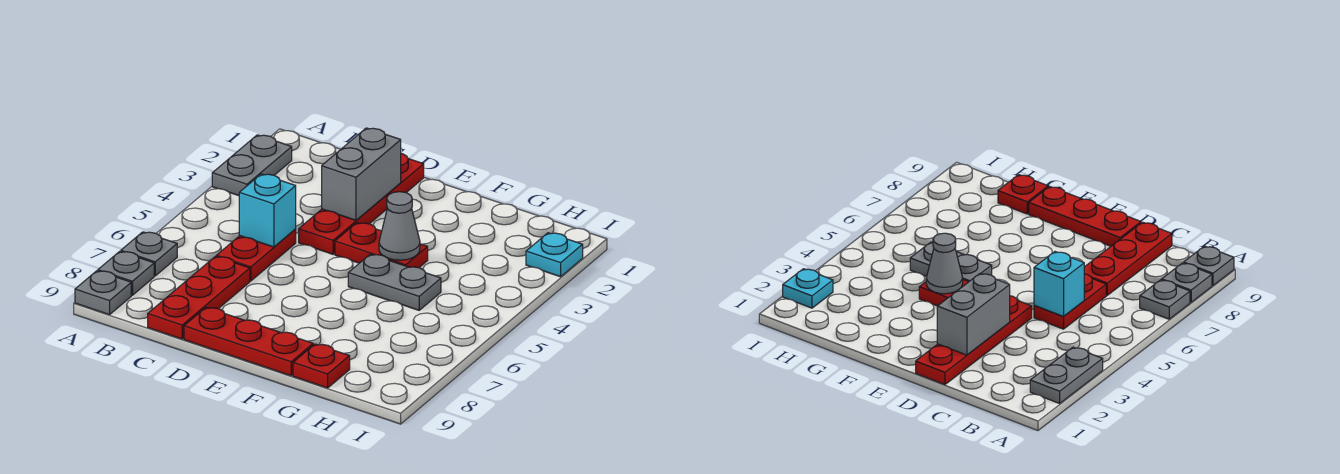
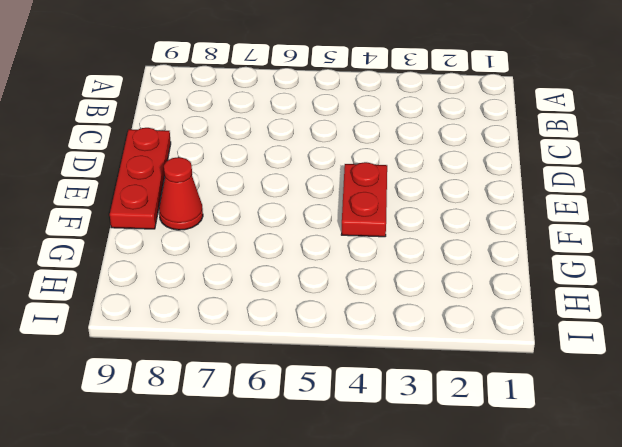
red cone F8 level 1 -> none
none -> grey plate A2:A3 level 1
none -> grey plate A7 level 1
none -> grey plate A8 level 1

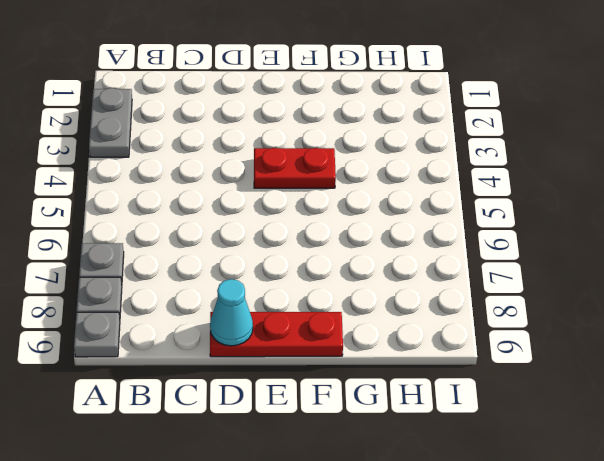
cyan cone D9 level 2 -> none
none -> red plate C5:C6 level 1
none -> red plate C7:C9 level 1
none -> red plate D1:D4 level 1

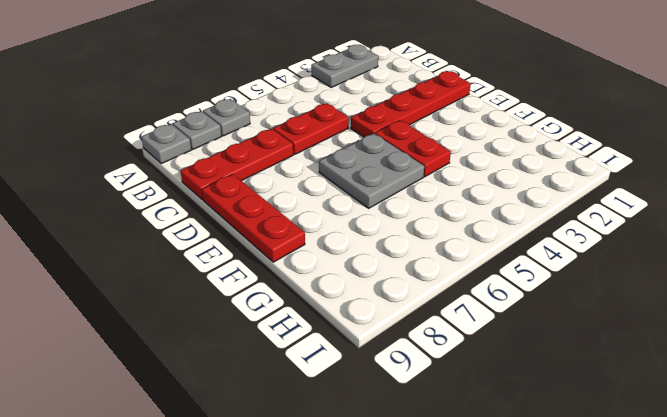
grey plate E5:F6 level 1 -> grey plate F5:G5 level 1
none -> red plate G9 level 1
none -> cyan plate I2 level 1
none -> cyan brick C5 level 2

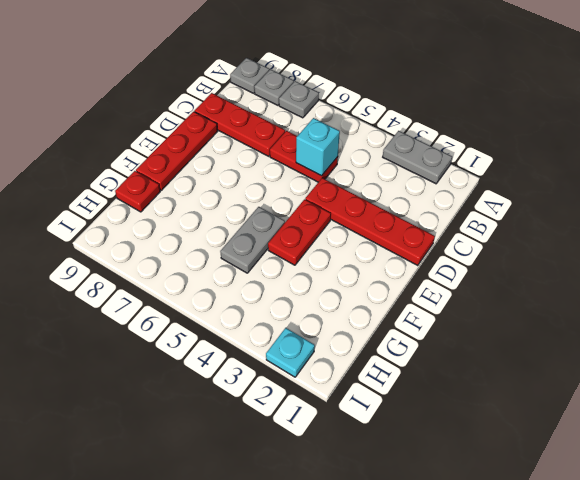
none -> grey brick D2:D3 level 2
none -> grey cone F4 level 2

